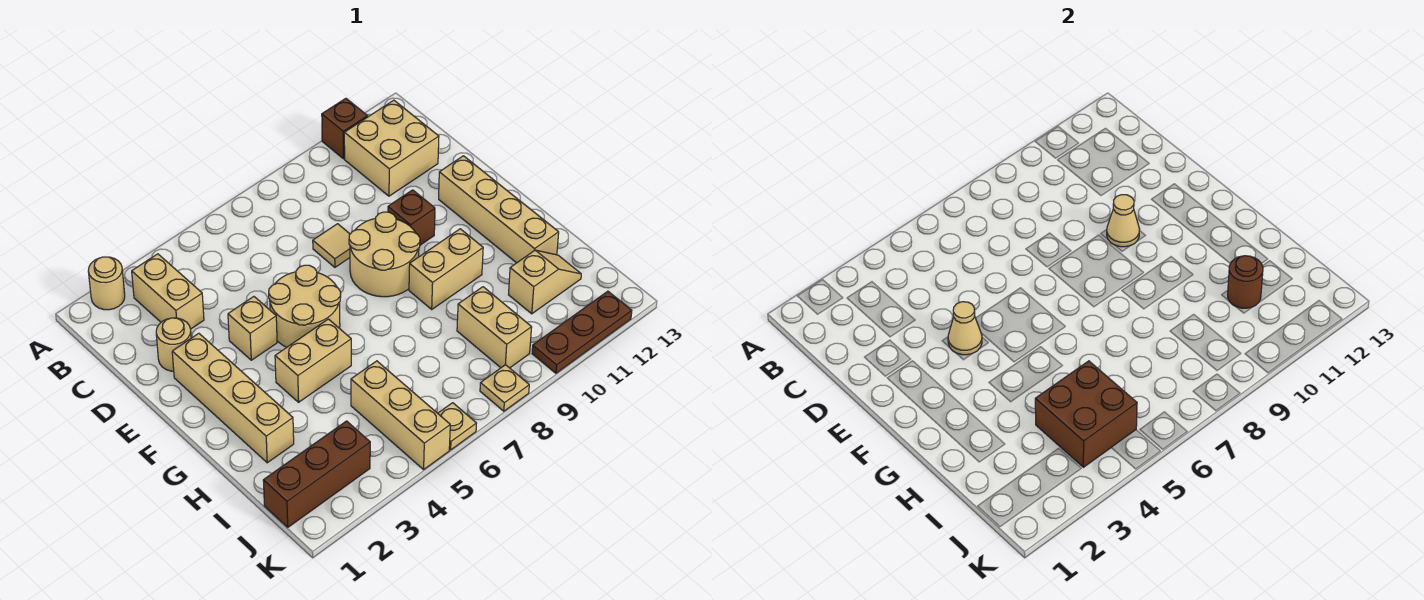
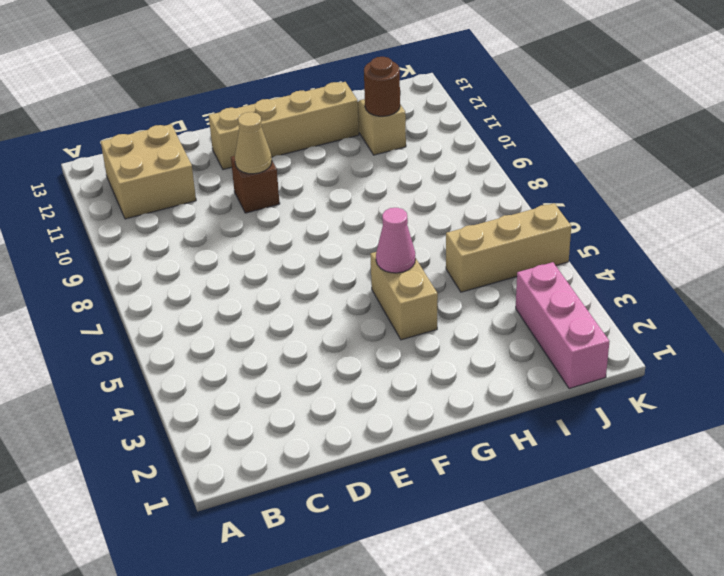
pink cone G5 level 2 -> none
pink brick J1:J3 level 1 -> brown brick J1:J3 level 1
none -> tan round brick A2 level 1
none -> brown brick A11 level 1
none -> tan brick B3:C3 level 1

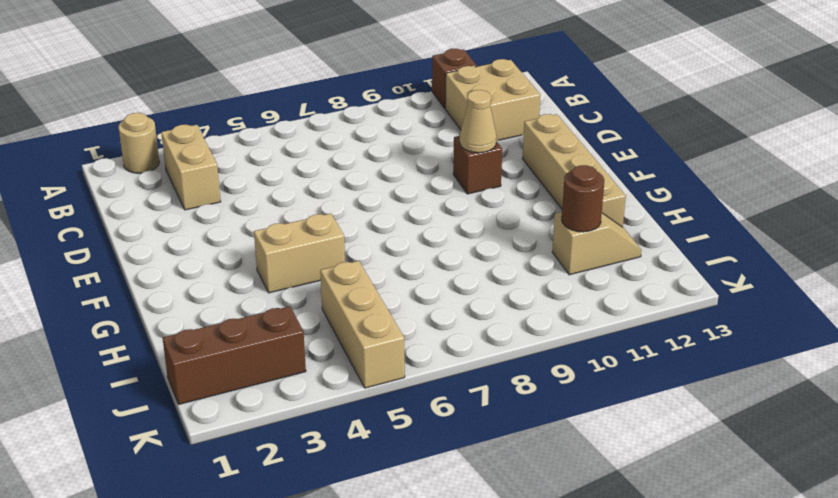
none -> tan round brick D2 level 1
none -> tan tile D8 level 1
none -> tan brick E2:H2 level 1

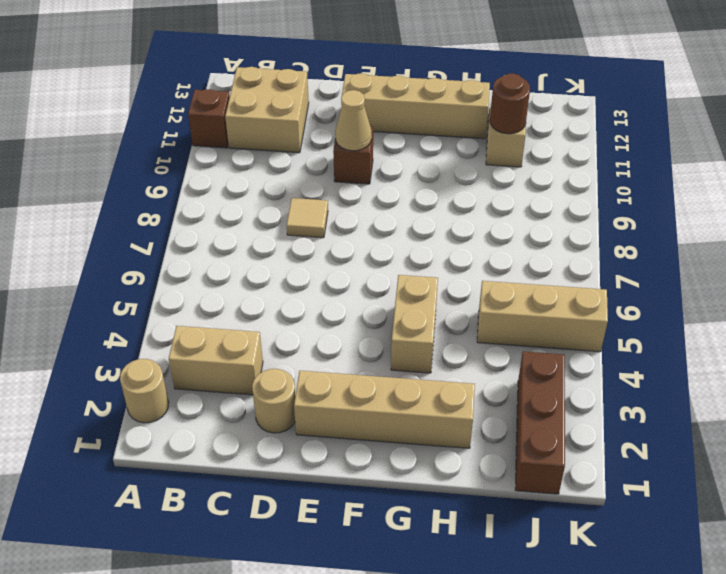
none -> tan brick E4 level 1
none -> tan round brick E5:F6 level 1
none -> tan round brick E8:F9 level 1

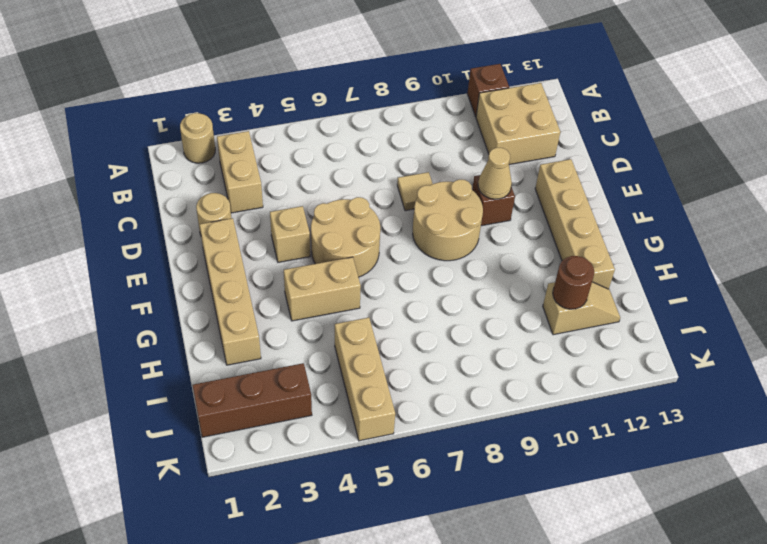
none -> tan brick G9:G10 level 1
none -> tan brick I9:J9 level 1
none -> tan plate K6 level 1

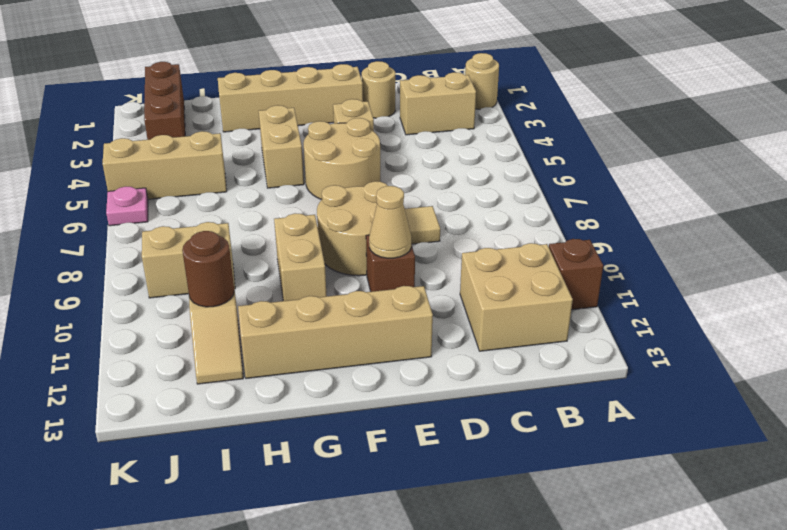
pink plate K6 level 1 -> tan plate K6 level 1
none -> tan plate K8 level 1
none -> brown plate K10:K12 level 1
none -> tan cone E4 level 2

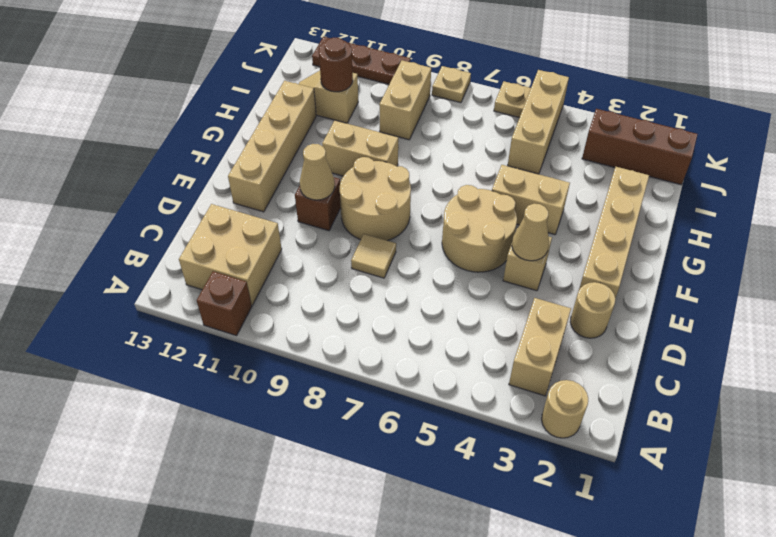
none -> brown brick I4:J5 level 2

